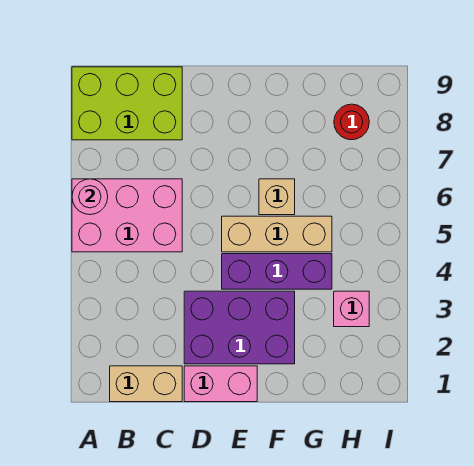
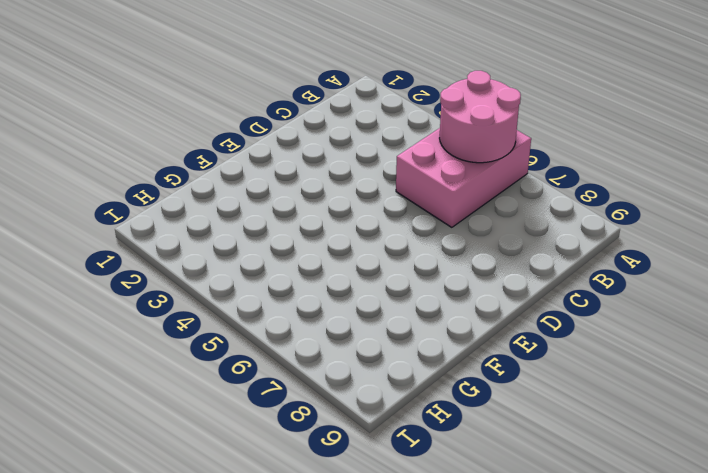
pink round brick A5:B6 level 2 -> pink round brick A6 level 2
none -> lime brick A8:C9 level 1
none -> tan brick B1:C1 level 1

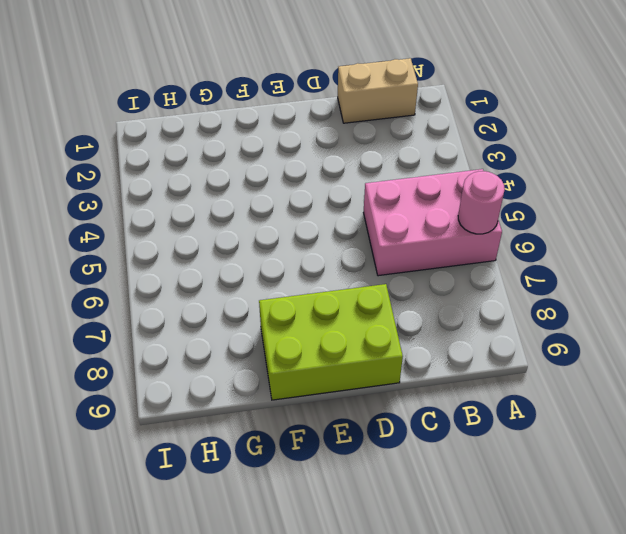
lime brick D8:F9 level 1 -> lime brick A8:C9 level 1
none -> pink brick D1:E1 level 1
none -> purple brick D2:F3 level 1

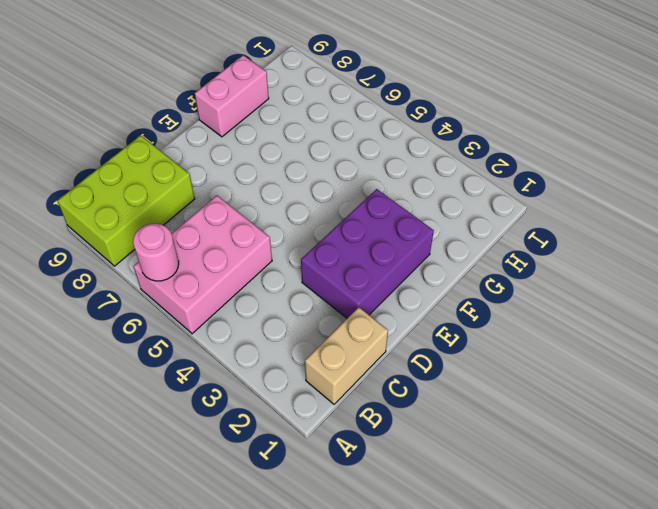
pink brick F9:G9 level 1 -> pink brick D1:E1 level 1
none -> purple brick E4:G4 level 1
none -> tan brick E5:G5 level 1

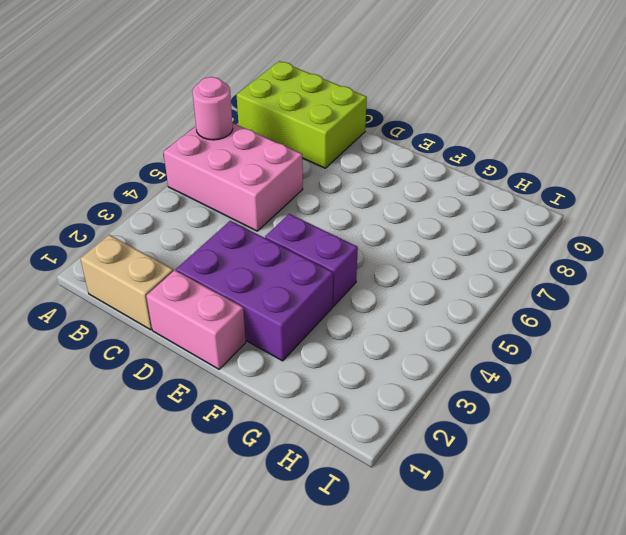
purple brick E4:F4 level 1 -> purple brick E4:G4 level 1
none -> tan brick E5:G5 level 1
none -> tan brick F6 level 1

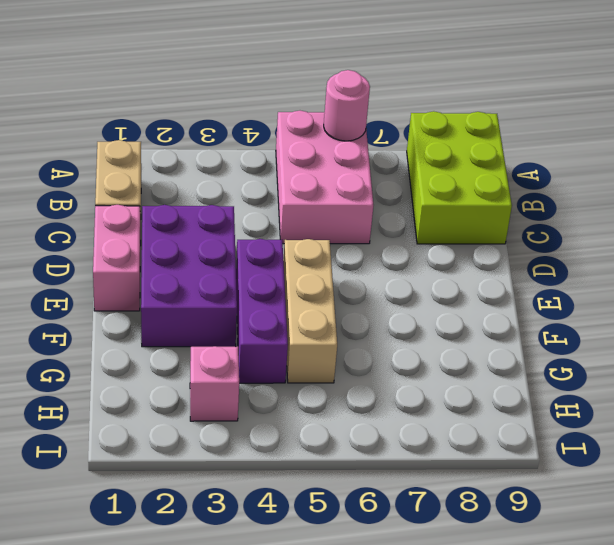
none -> tan brick F6 level 1
none -> red round brick H8 level 1

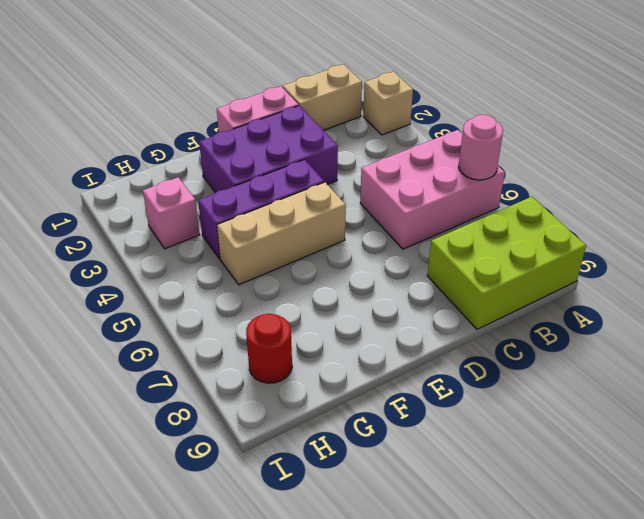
tan brick A2 level 1 -> tan brick F6 level 1

